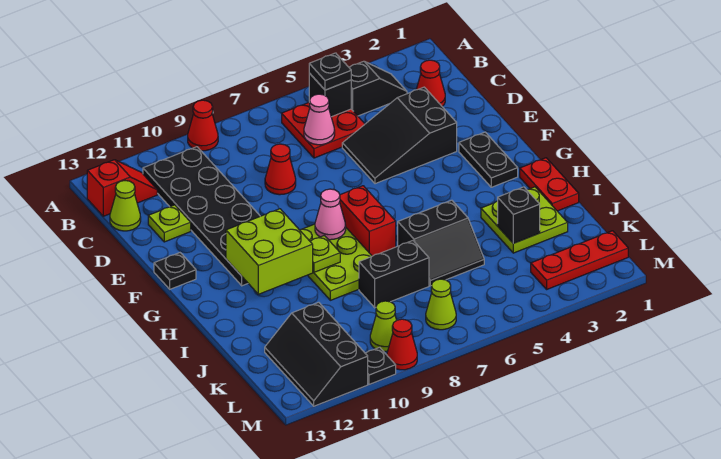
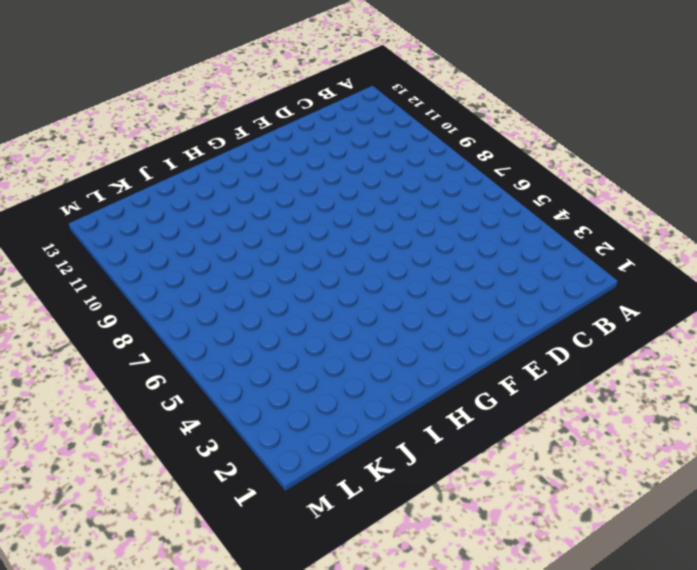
none -> red cone A9 level 1
none -> black slope B3:B4 level 1 top 4
none -> red plate B5:C6 level 1
none -> black plate B10:G11 level 1

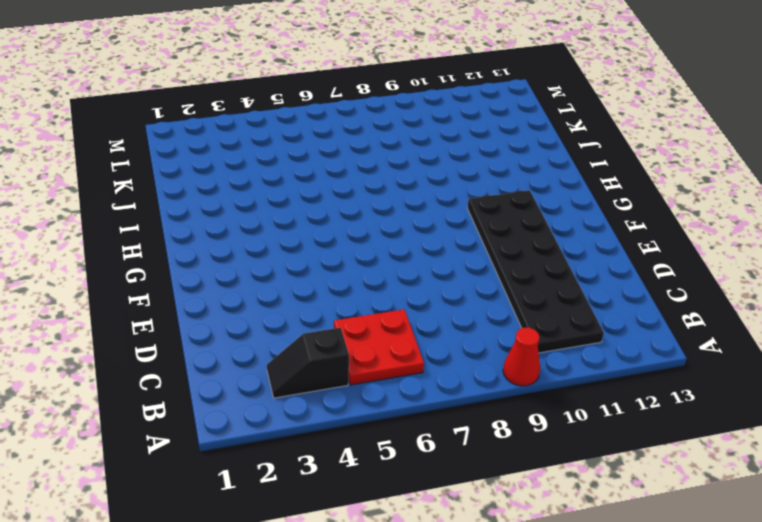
none -> red slope B12:B13 level 1 top 13
none -> red cone C2 level 1
none -> lime cone C13 level 1
none -> black slope D3:E5 level 1 top 3

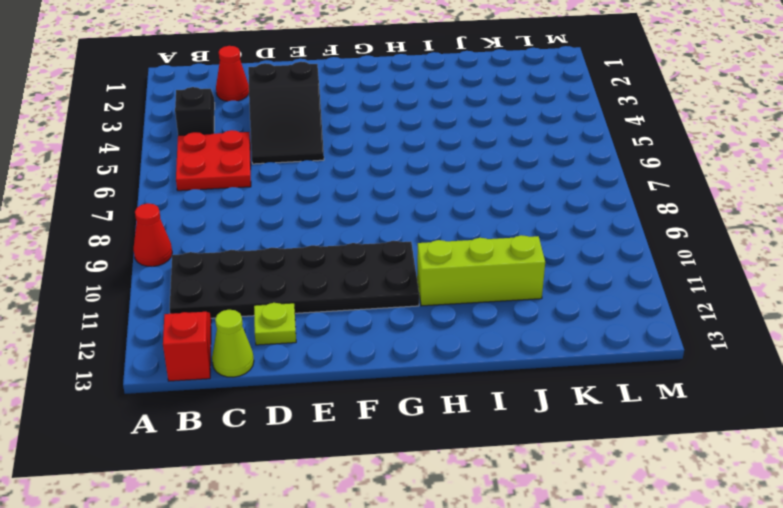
lime brick H11:J11 level 1 -> none
none -> red cone D8 level 1
none -> black plate F2:G2 level 1
none -> black plate F13 level 1
none -> red brick G7:H7 level 1

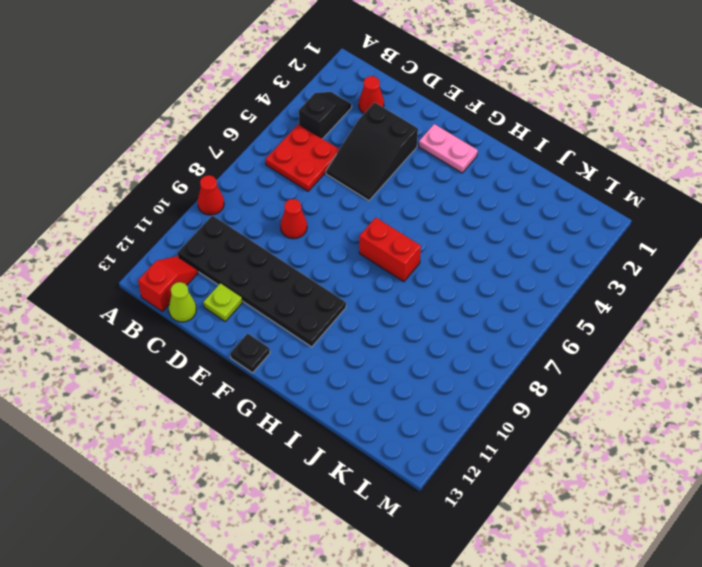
pink plate F2:G2 level 1 -> black plate F2:G2 level 1
none -> lime plate G8:I9 level 1
none -> red plate H1:I1 level 1
none -> lime plate I2:J3 level 1
none -> black slope I5:J6 level 1 top I

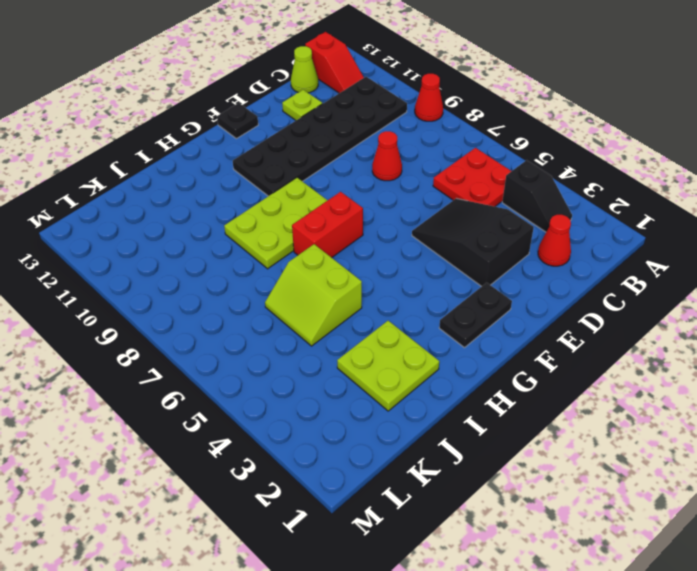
lime slope I5:J6 level 1 top I -> black slope I5:J6 level 1 top I
none -> red plate H1:I1 level 1
none -> black brick J7:J8 level 1
none -> black slope K11:M12 level 1 top 11
none -> red plate L1:L3 level 1

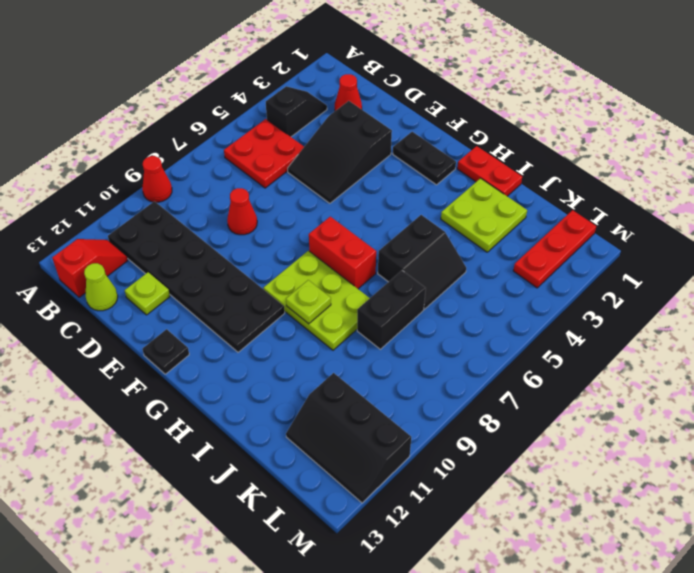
none -> lime cone L7 level 1
none -> lime cone L9 level 1
none -> red cone M9 level 1
none -> black plate M10 level 1

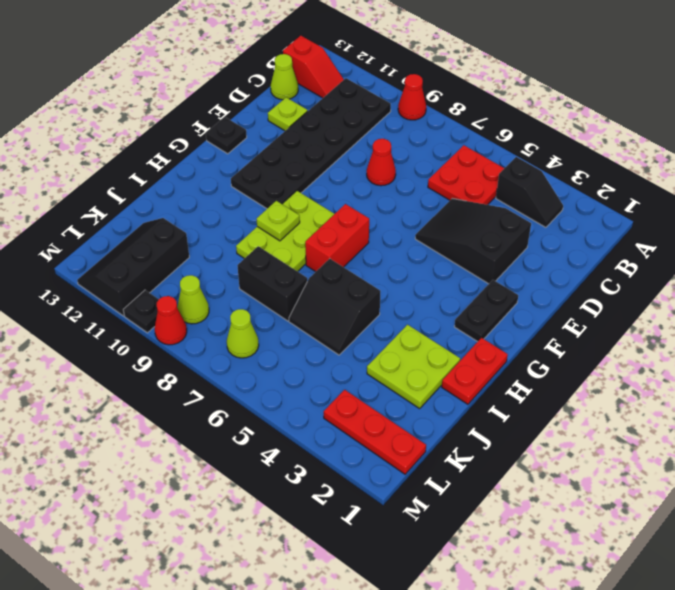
none -> red cone C2 level 1
none -> black brick B5 level 2
none -> pink cone C6 level 2
none -> pink cone G8 level 2

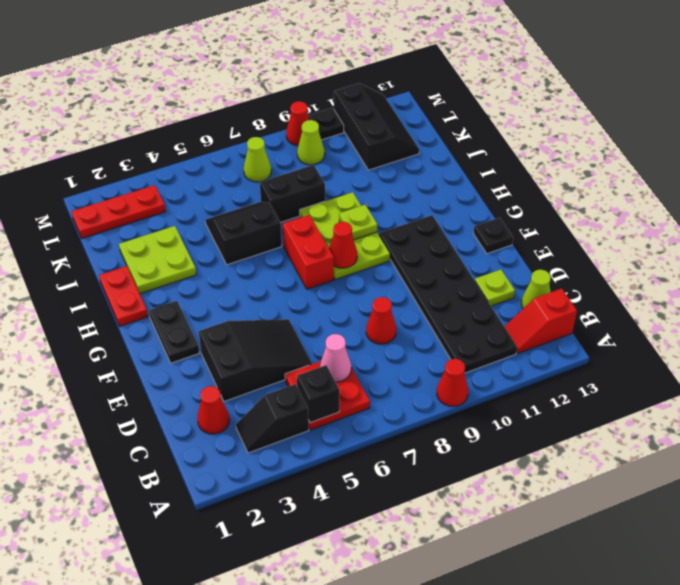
red cone G8 level 2 -> pink cone G8 level 2
none -> lime brick G10:H11 level 2
none -> black brick J3 level 2
none -> black plate B5 level 3

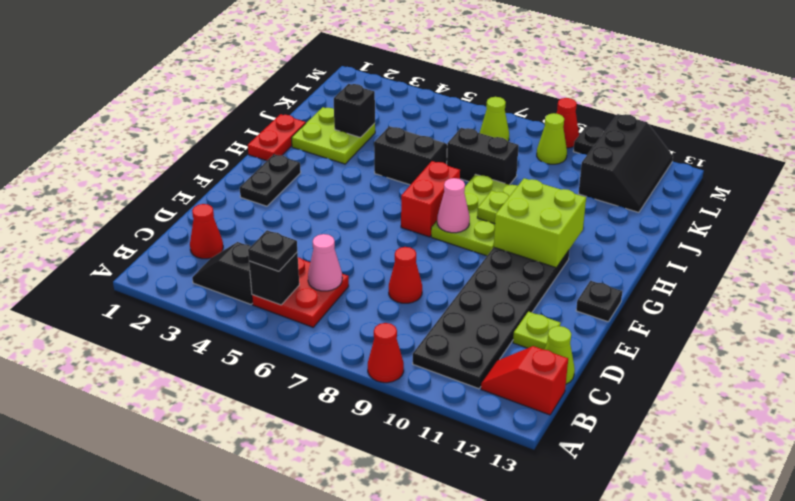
none -> black slope D3:E5 level 1 top 3
none -> red plate L1:L3 level 1

